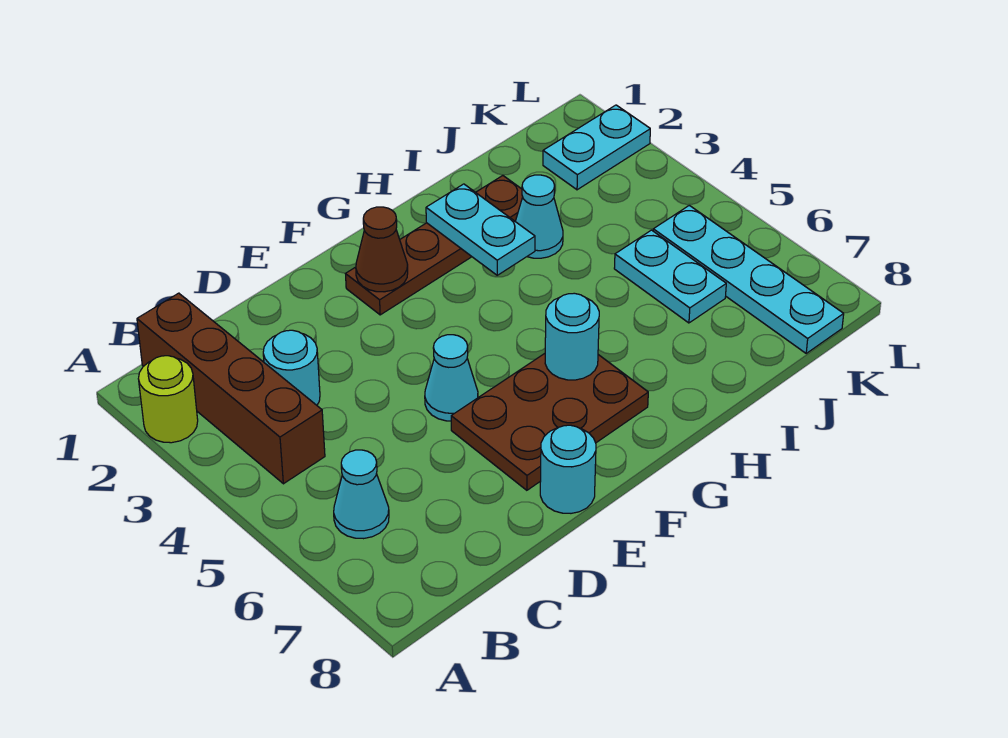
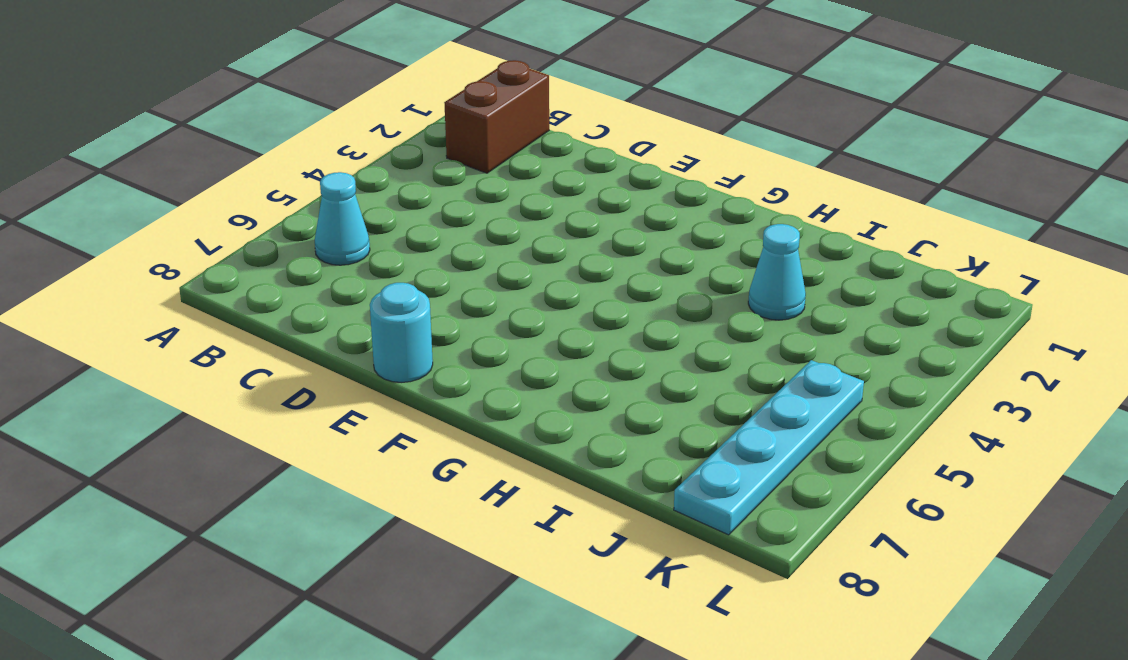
brown brick B1:B2 level 1 -> brown brick B1:B4 level 1
none -> lime round brick A2 level 1
none -> cyan round brick C3 level 1
none -> cyan cone E5 level 1

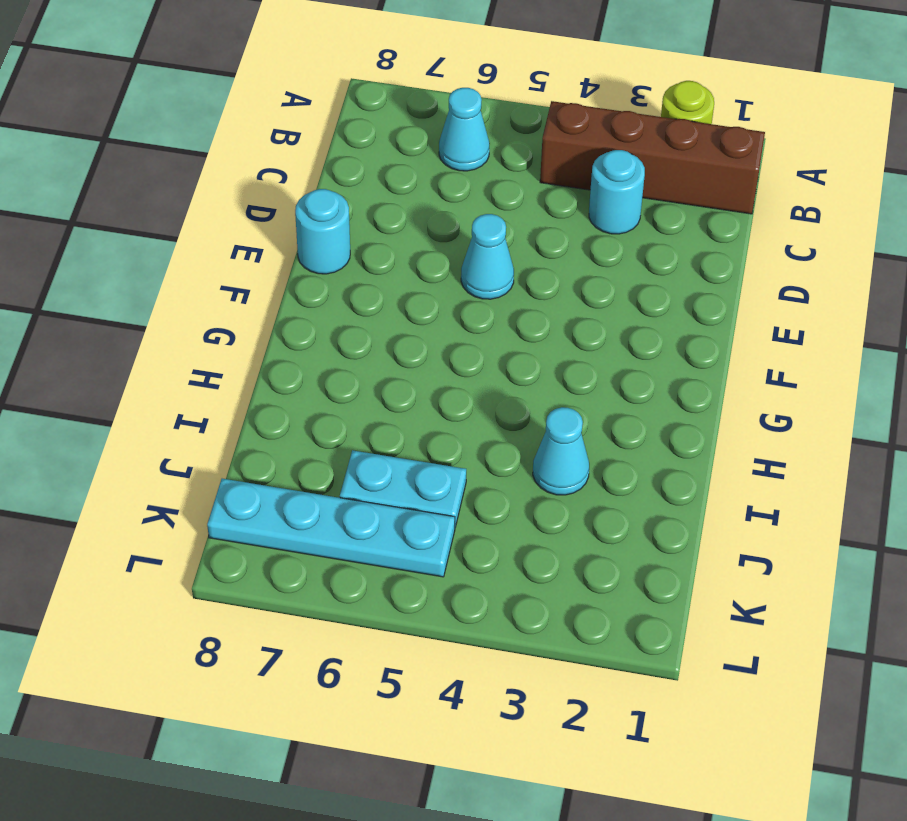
none -> brown plate E6:G7 level 1
none -> brown plate F2:I2 level 1
none -> cyan plate K2:L2 level 1

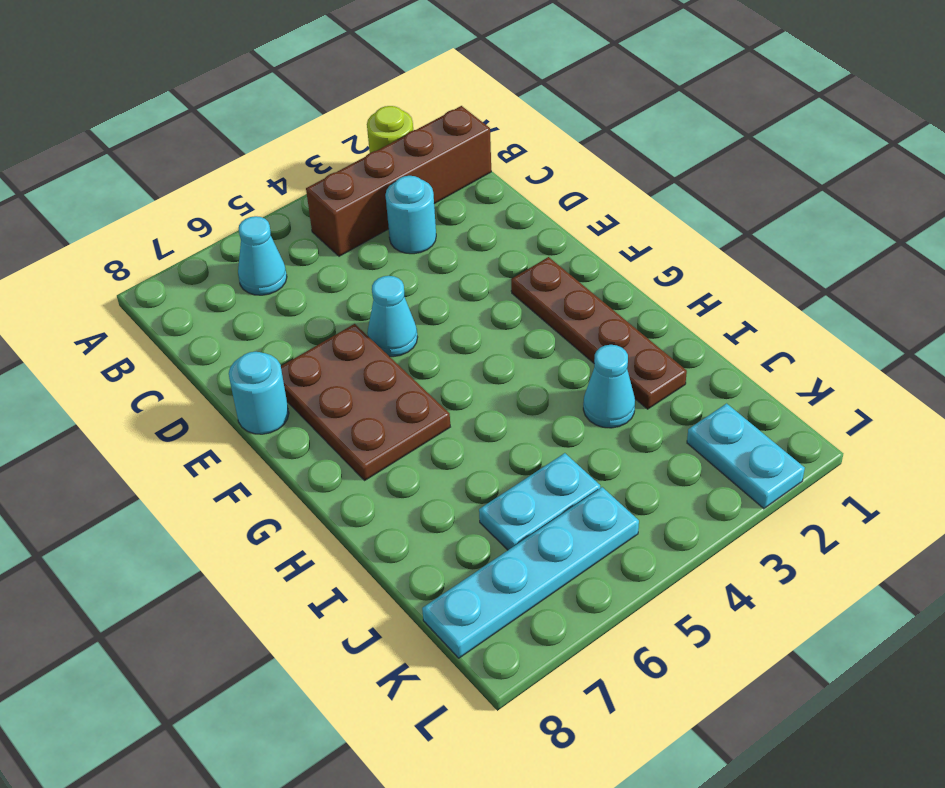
none -> brown cone F2 level 2
none -> cyan round brick G6 level 2
none -> cyan plate H2:H3 level 2

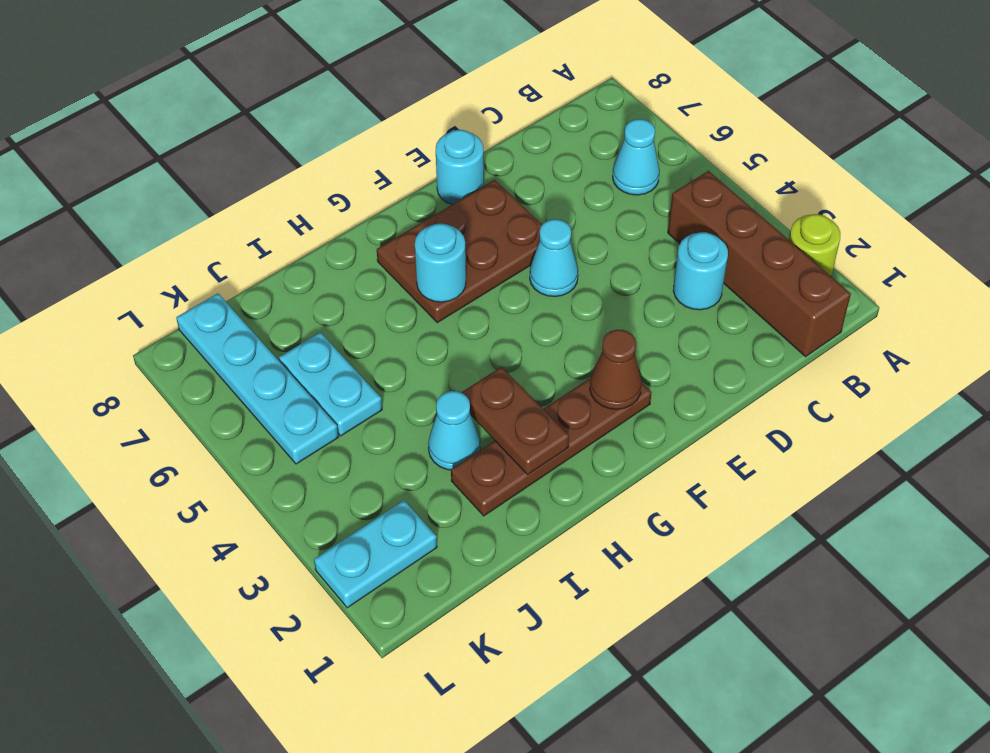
brown plate H2:H3 level 2 -> cyan plate H2:H3 level 2

